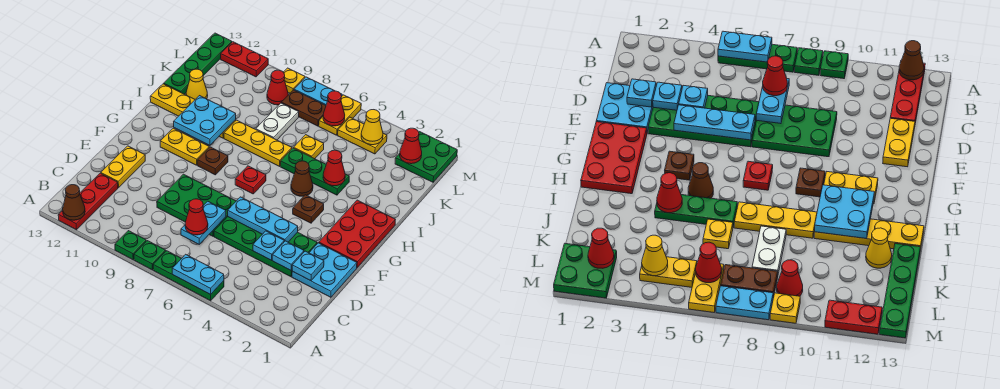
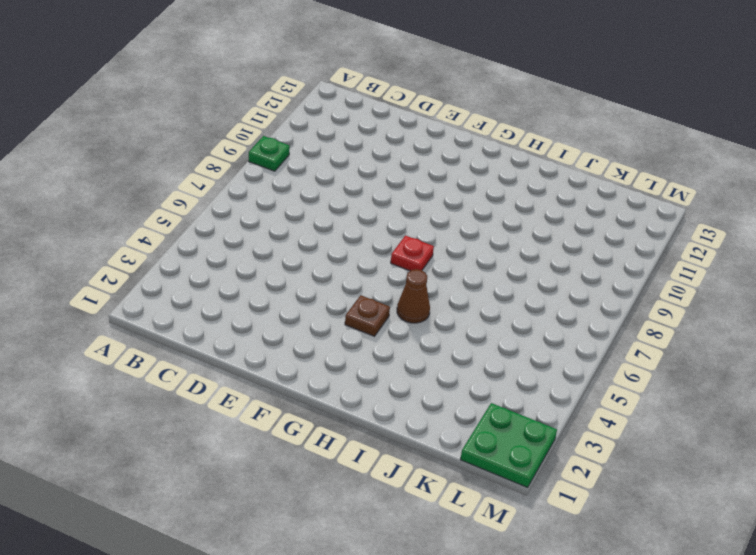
none -> green plate A5:A7 level 1
none -> green plate A8 level 1
none -> red plate A12:C12 level 1
none -> cyan plate D1:E2 level 1

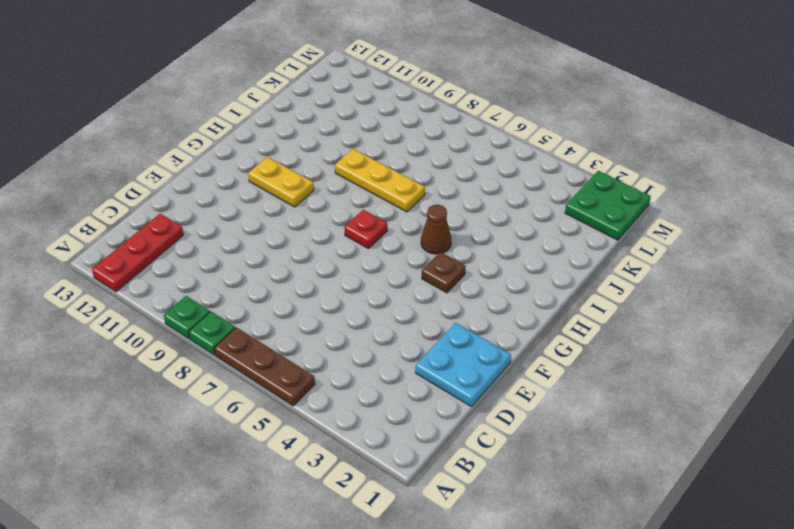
brown plate A5:A7 level 1 -> green plate A5:A7 level 1
none -> green plate D3:E6 level 1
none -> green plate D7:E9 level 1
none -> yellow plate D12:E12 level 1
none -> red plate F1:H2 level 1

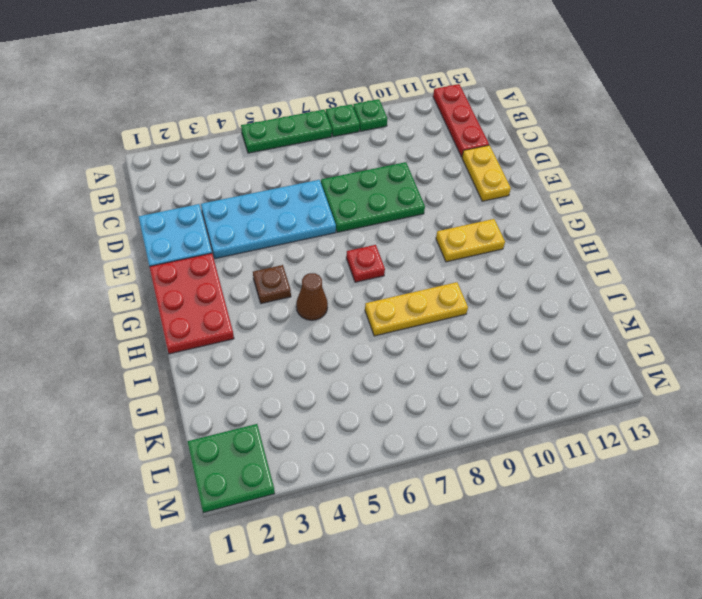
cyan plate D3:E6 level 1 -> green plate D3:E6 level 1
none -> brown plate G9 level 1
none -> green plate I4:I6 level 1
none -> yellow plate I10:I13 level 1
none -> yellow plate J6 level 1

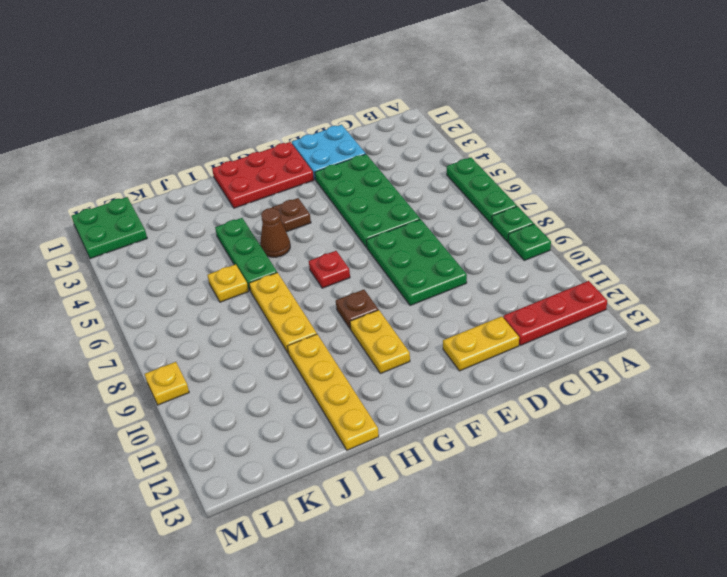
none -> white plate J8:K8 level 1
none -> yellow cone J12 level 1
none -> green plate J13:M13 level 1
none -> yellow plate L4:L5 level 1

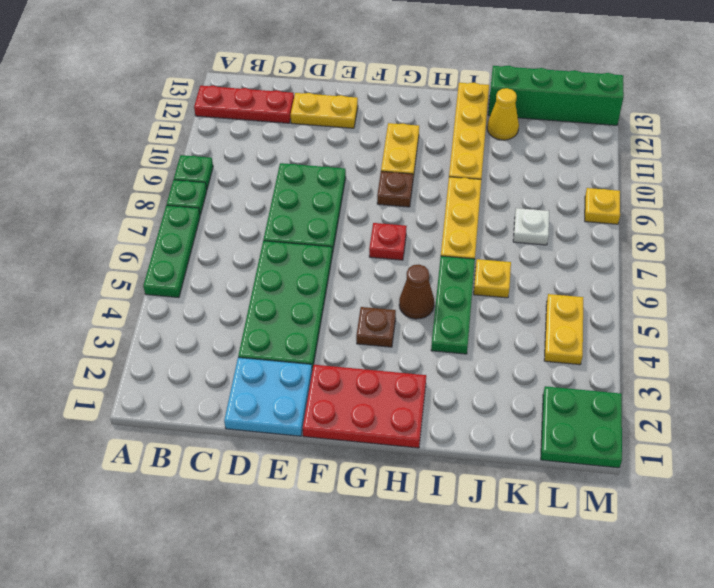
green brick J13:M13 level 1 -> green plate J13:M13 level 1
white plate K8 level 1 -> white plate J8:K8 level 1
none -> yellow plate L6:M6 level 1
none -> brown plate L7:L8 level 1
none -> red cone L9 level 1
none -> cyan plate M7:M8 level 1

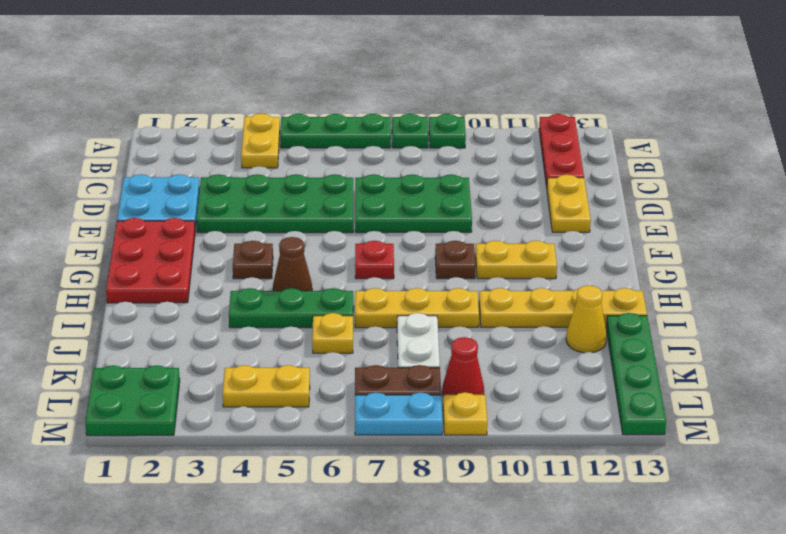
yellow plate A4:B4 level 1 -> yellow plate L6:M6 level 1
none -> red plate M11:M12 level 1
none -> cyan plate A5:A6 level 2
none -> brown cone A12 level 2
none -> cyan plate C7:D7 level 2

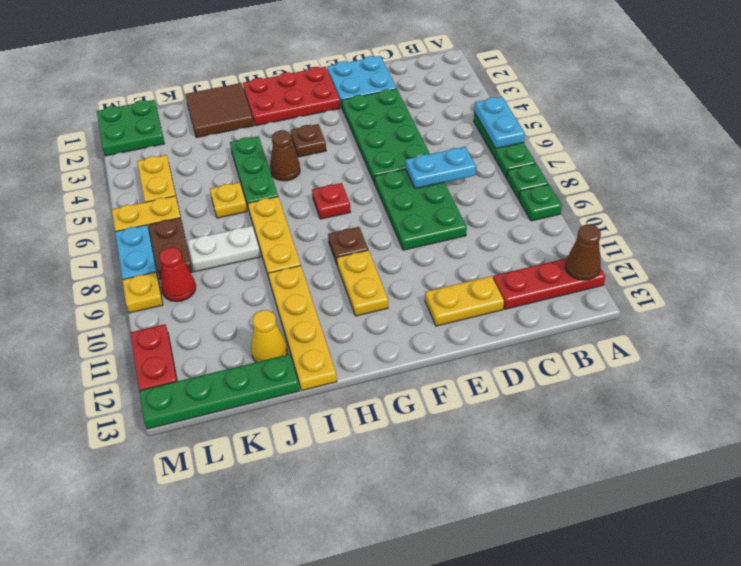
brown tile I1:J2 level 1 -> none
none -> cyan plate D2 level 2
none -> cyan plate D3 level 2
none -> cyan plate D4 level 2
none -> cyan plate E4:E6 level 2

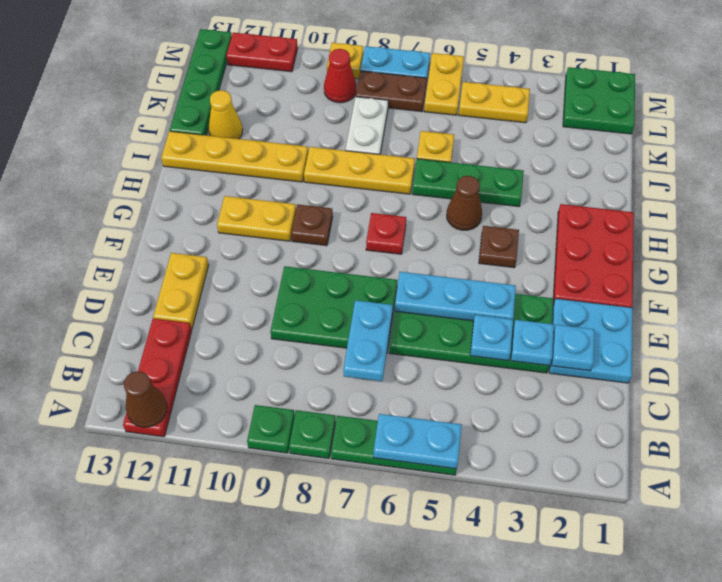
none -> cyan plate H10:I11 level 2
none -> red cone I4 level 2
none -> red cone L2 level 2
none -> yellow cone L4 level 2

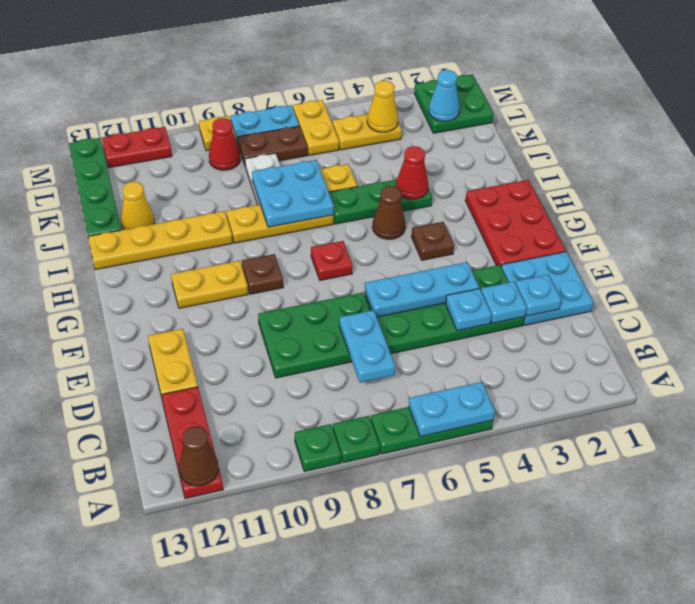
cyan plate I7:J8 level 2 -> cyan plate H10:I11 level 2
cyan cone L2 level 2 -> red cone L2 level 2
none -> red cone L6 level 2
none -> red cone C7 level 3

